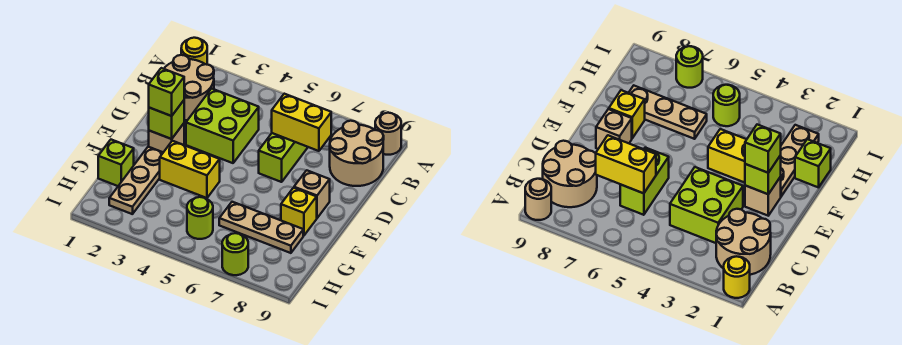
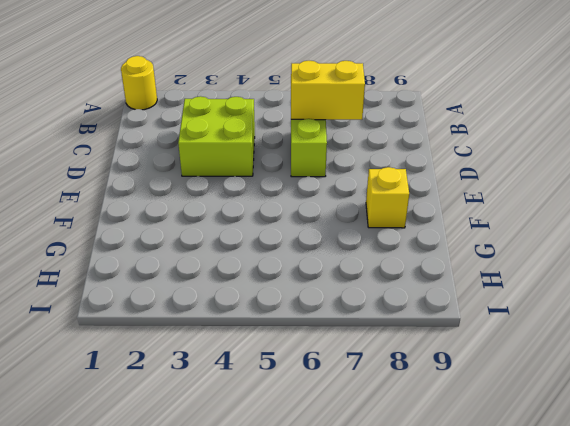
none -> tan round brick A9 level 1
none -> tan round brick B1:C2 level 1
none -> tan round brick B8:C9 level 1

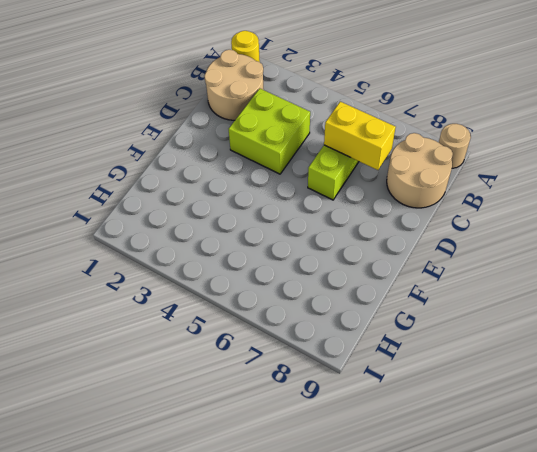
none -> tan brick E2 level 1
none -> tan brick E8 level 1
none -> tan plate F2:H2 level 1

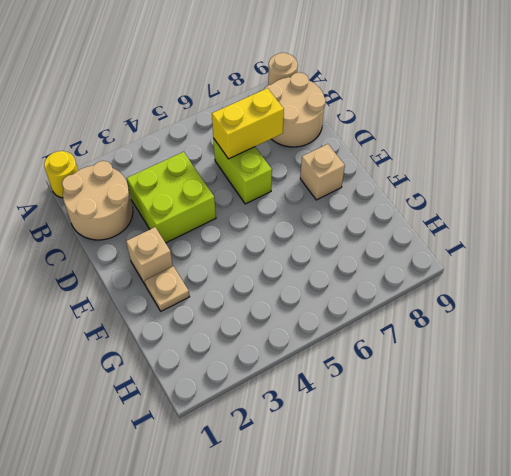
tan plate F2 level 1 -> tan plate F2:H2 level 1
none -> yellow brick F3:F4 level 1
none -> yellow brick F8 level 1
none -> lime brick G1 level 1

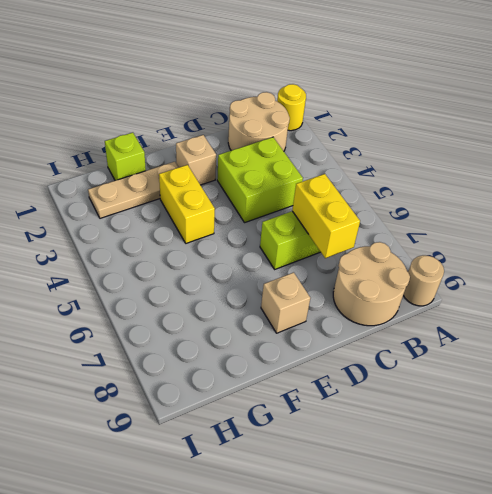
none -> yellow brick F8 level 1
none -> tan plate G6:G8 level 1
none -> lime round brick H5 level 1

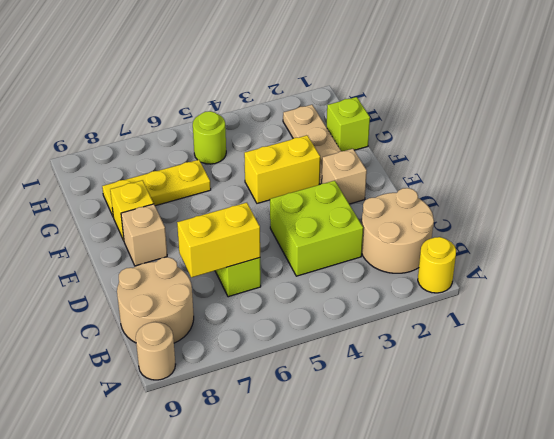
yellow plate G6:G8 level 1 -> tan plate G6:G8 level 1
none -> lime round brick I7 level 1
none -> lime brick E2 level 2
none -> lime brick E2 level 3

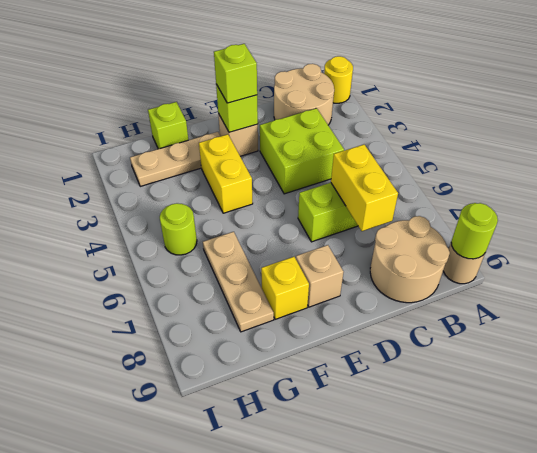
lime round brick A9 level 2 -> lime round brick I7 level 1

